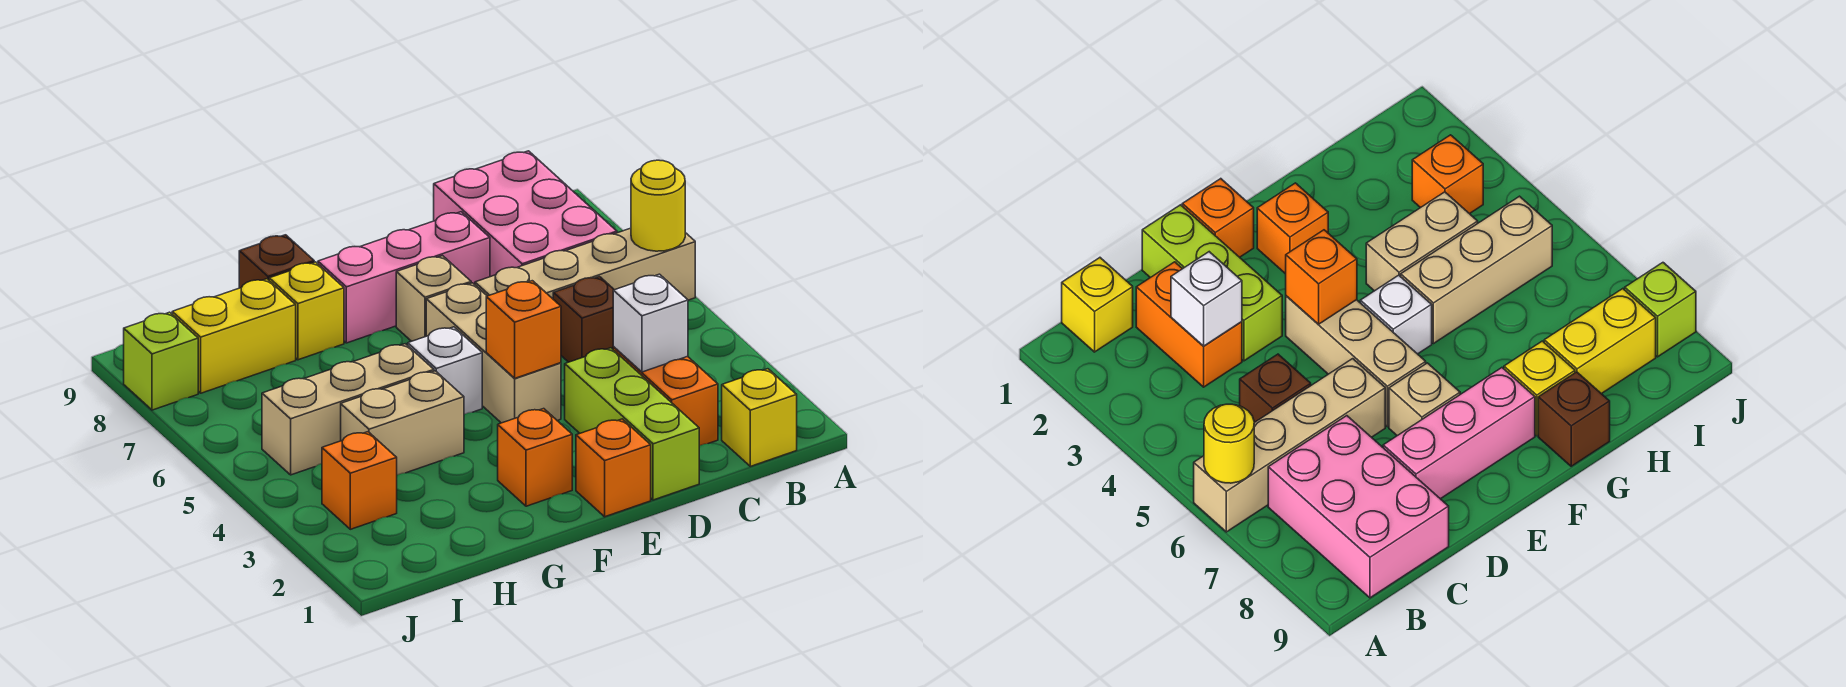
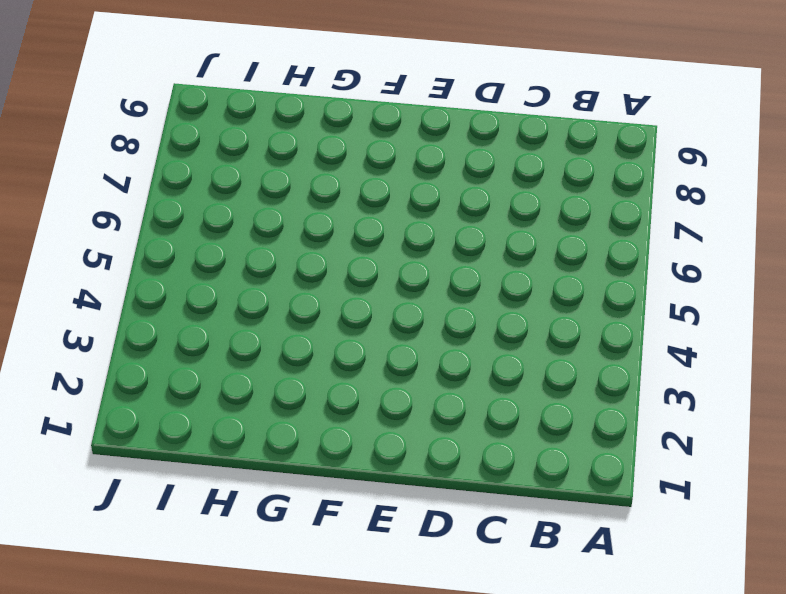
none -> tan brick A6:D6 level 1
none -> yellow brick B1 level 1
none -> pink brick B7:C9 level 1

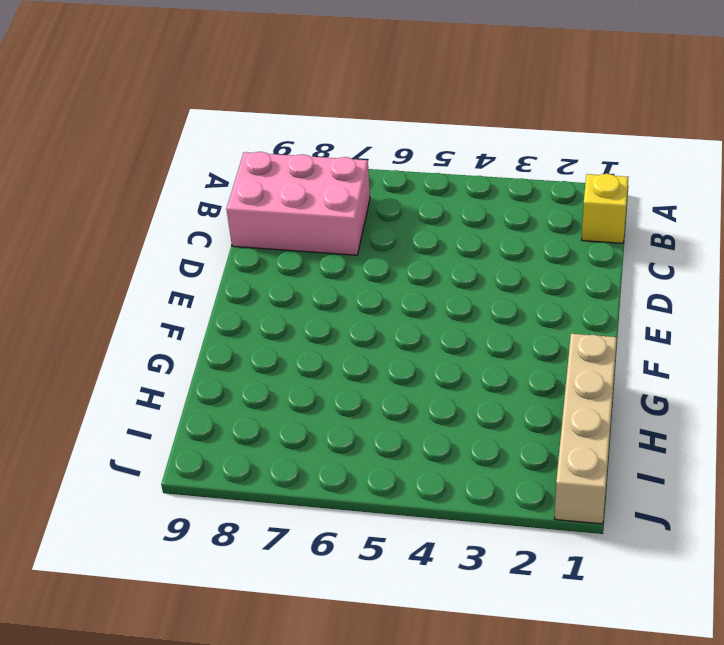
tan brick G1:J1 level 1 -> tan brick A6:D6 level 1
none -> orange brick C2:C3 level 1
none -> brown brick C5 level 1
none -> lime brick D1:D3 level 1

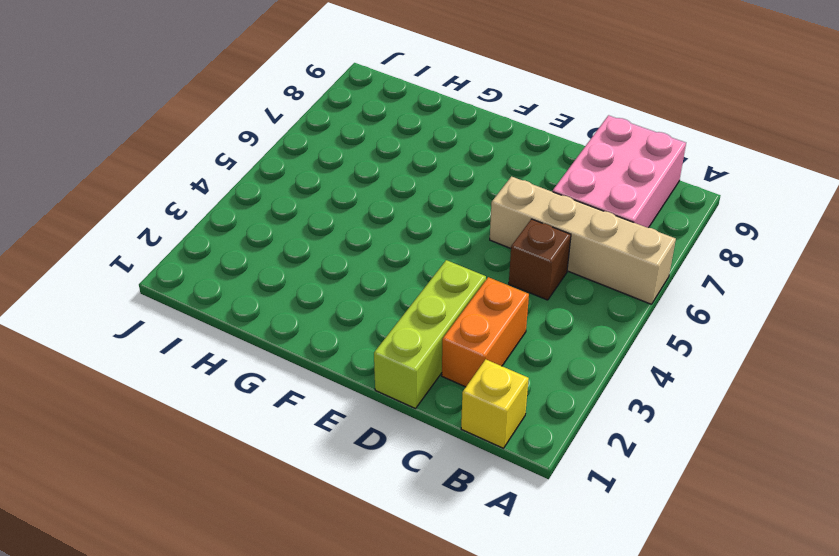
none -> pink brick D8:F8 level 1
none -> orange brick E1 level 1
none -> tan brick E4:E6 level 1

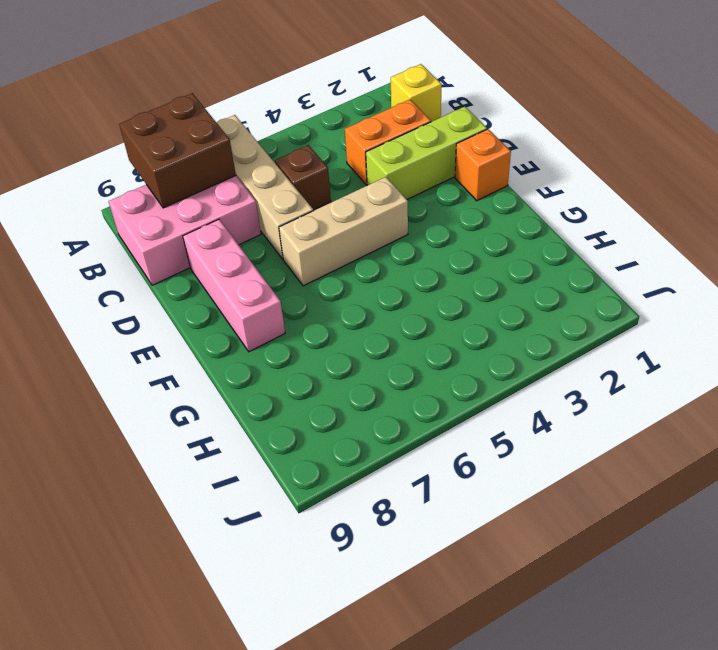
brown brick A7:B8 level 2 -> none
none -> tan brick E7 level 1
none -> orange brick F2 level 1
none -> white brick F5 level 1

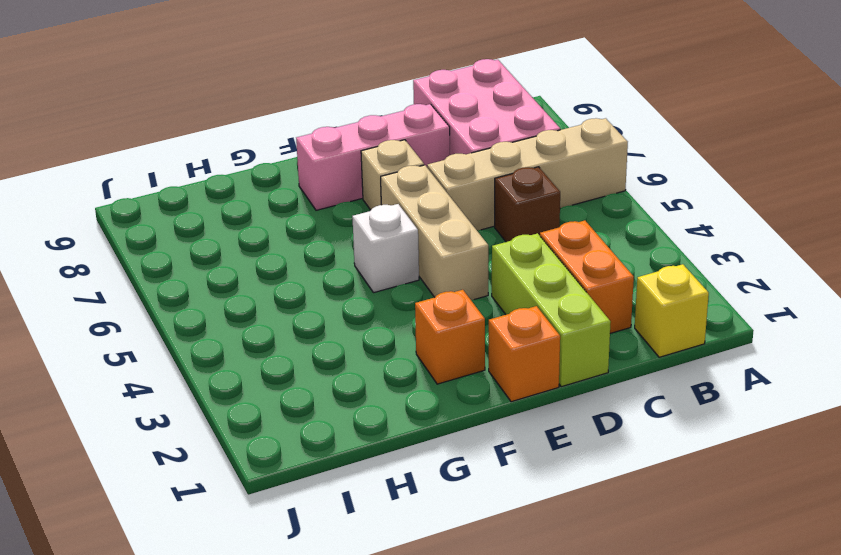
none -> tan brick G4:H4 level 1
none -> tan brick G5:I5 level 1
none -> yellow brick G8 level 1

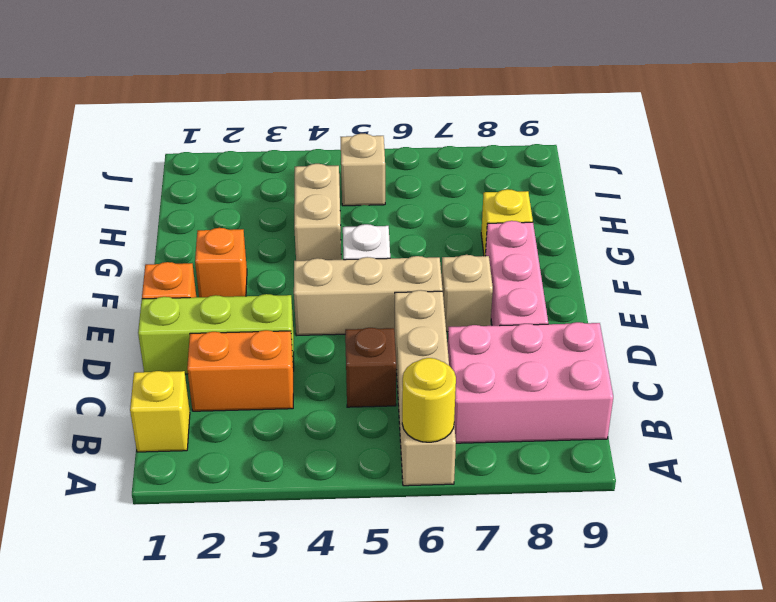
tan brick I5 level 1 -> tan brick G5:I5 level 1
none -> brown brick G9 level 1
none -> yellow brick H8:I8 level 1
none -> orange brick I3 level 1

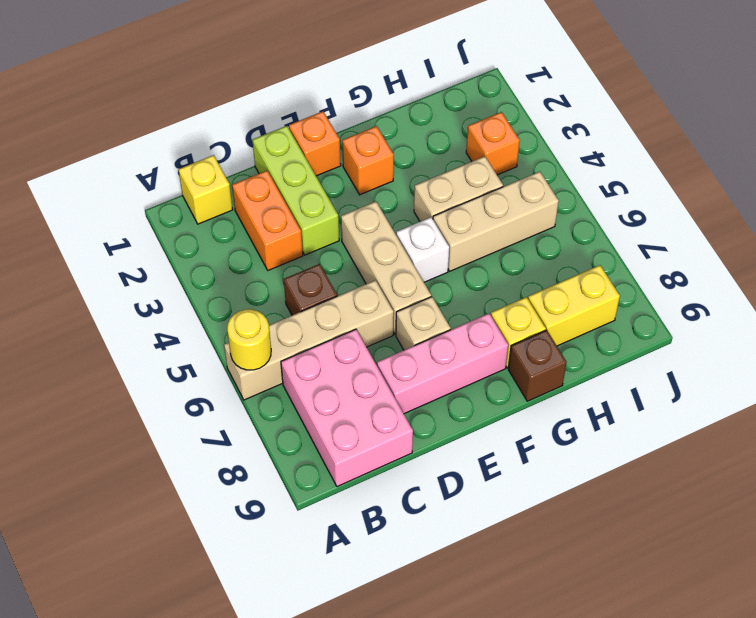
none -> lime brick J8 level 1
none -> white brick C3 level 2
none -> orange brick E4 level 2

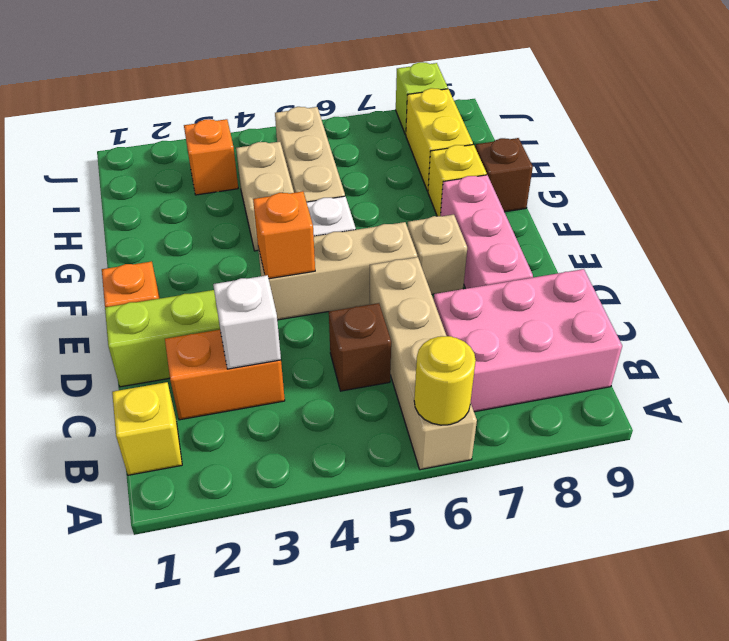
none -> orange brick F2 level 1

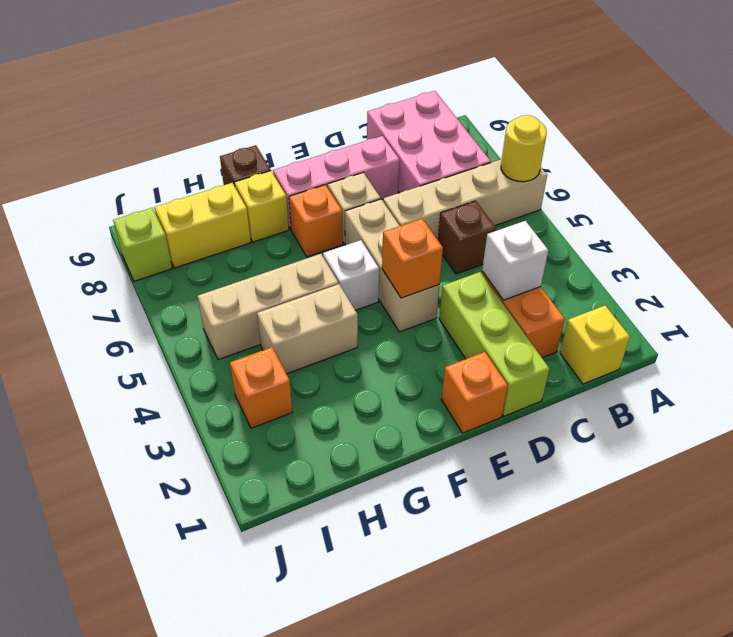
orange brick F7 level 1 -> orange brick F2 level 1

